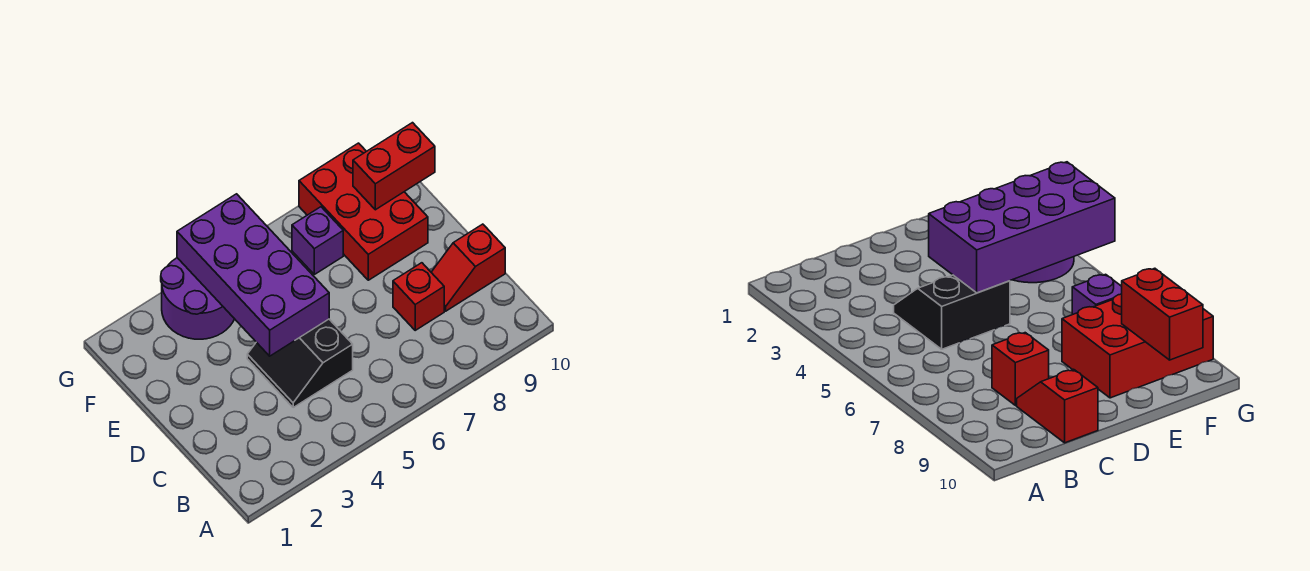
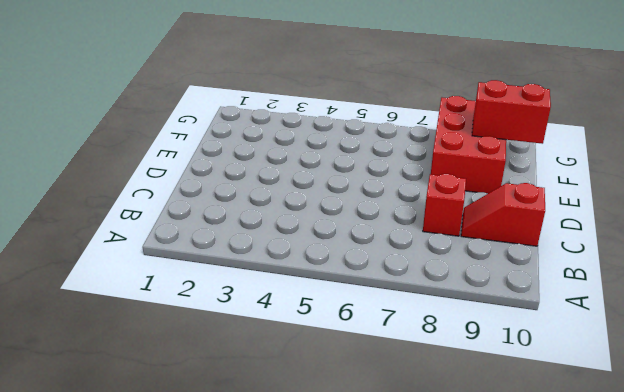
none -> black slope C4:D5 level 1 top 5
none -> purple round brick F3:G4 level 1

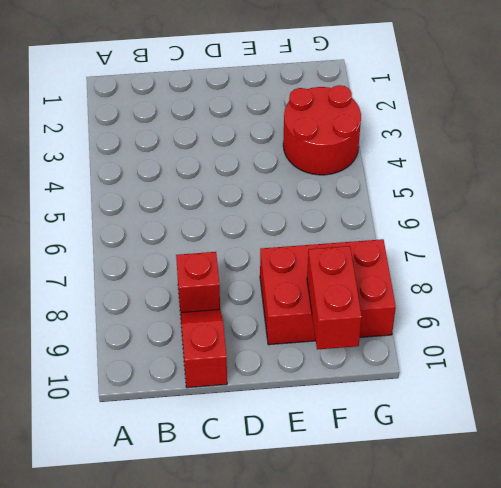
red round brick F3:G4 level 1 -> purple round brick F3:G4 level 1
none -> black slope C4:D5 level 1 top 5
none -> purple brick F7 level 1

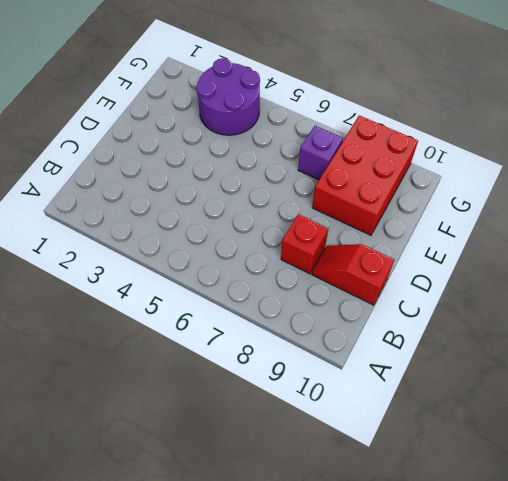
none -> black slope C4:D5 level 1 top 5
none -> purple brick D4:G5 level 2

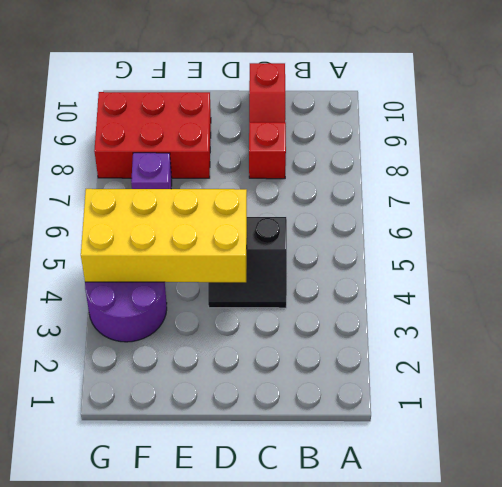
yellow brick D4:G5 level 2 -> purple brick D4:G5 level 2
none -> red brick F9:F10 level 2

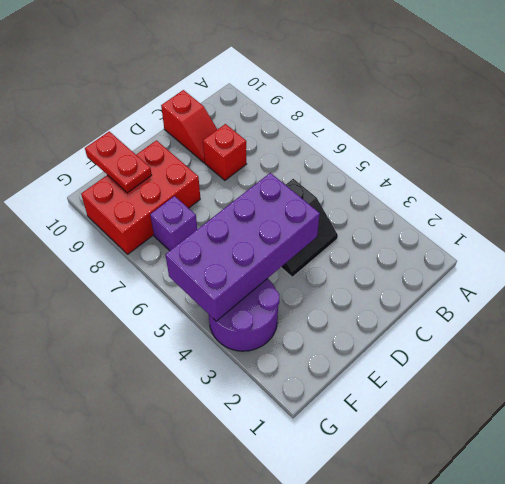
red plate F9:F10 level 2 -> red brick F9:F10 level 2

